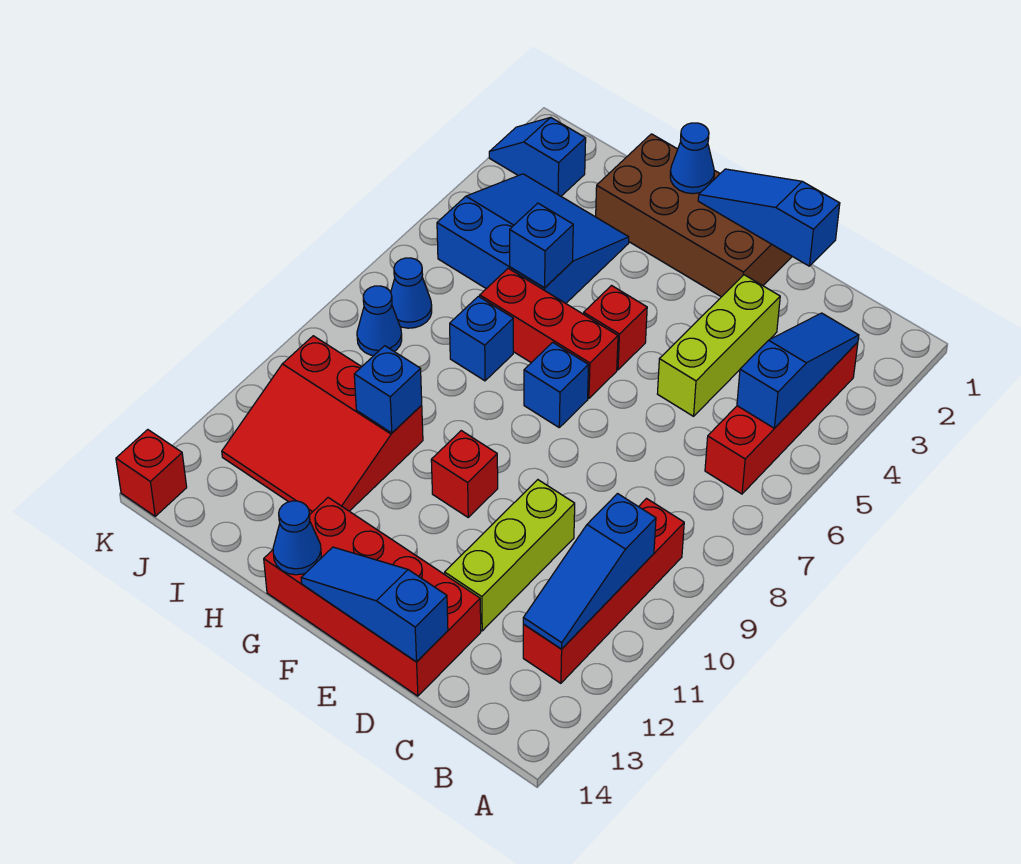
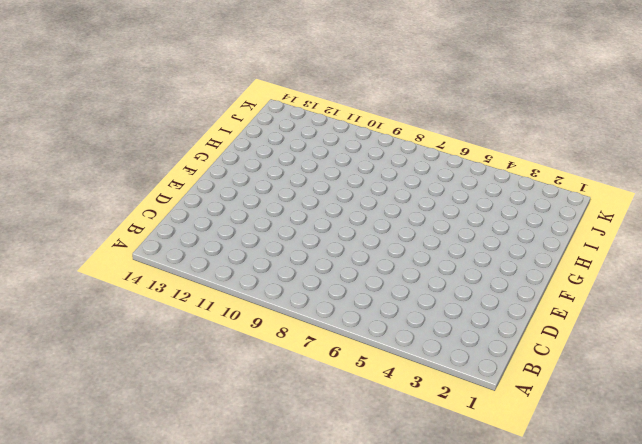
none -> red brick B3:B6 level 1
none -> red brick B9:B12 level 1
none -> lime brick D3:D5 level 1

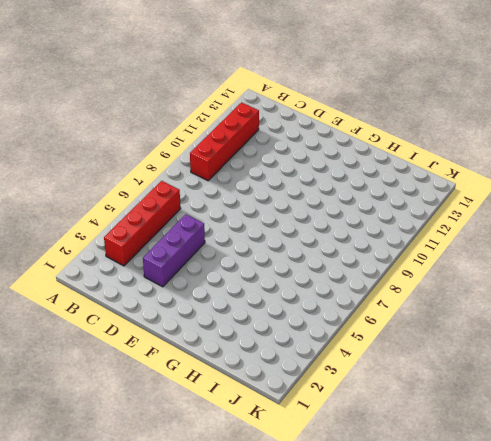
purple brick D3:D5 level 1 -> lime brick D3:D5 level 1
none -> lime brick D10:D12 level 1
none -> red brick D13:G14 level 1
none -> brown brick E1:H2 level 1

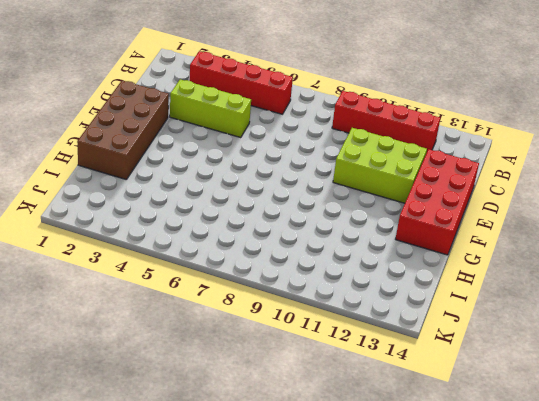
lime brick D10:E12 level 1 -> lime brick D10:D12 level 1
none -> red brick F5 level 1
none -> red brick F6:H6 level 1
none -> blue brick F7 level 1

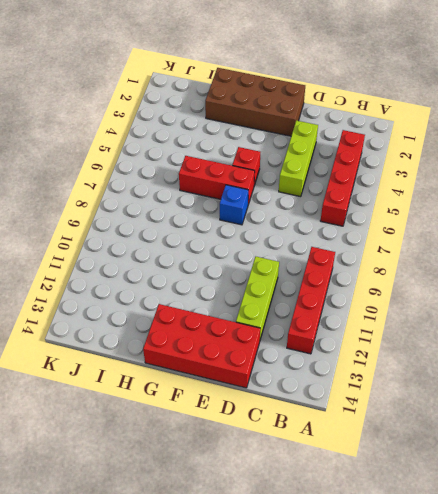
none -> red brick F10 level 1
none -> blue slope H3:J5 level 1 top 5
none -> blue brick H7 level 1

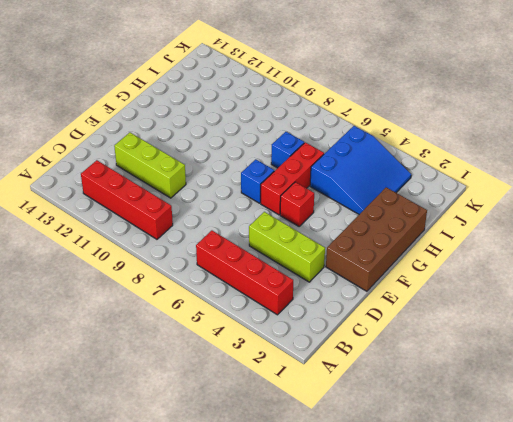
none -> red brick D13:G14 level 1
none -> red brick F10 level 1
none -> red slope H10:J12 level 1 top 10

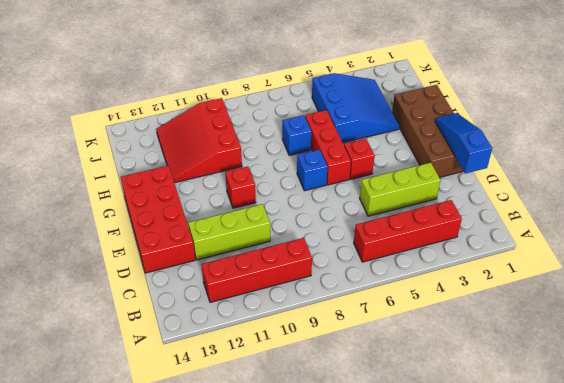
none -> blue slope J2:K2 level 1 top J
none -> blue cone J7 level 1
none -> blue cone J8 level 1

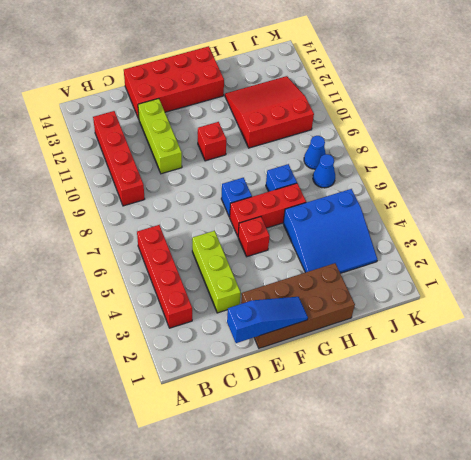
none -> blue slope J2:K2 level 1 top J
none -> red brick K14 level 1
none -> blue slope B3:B5 level 2 top 5

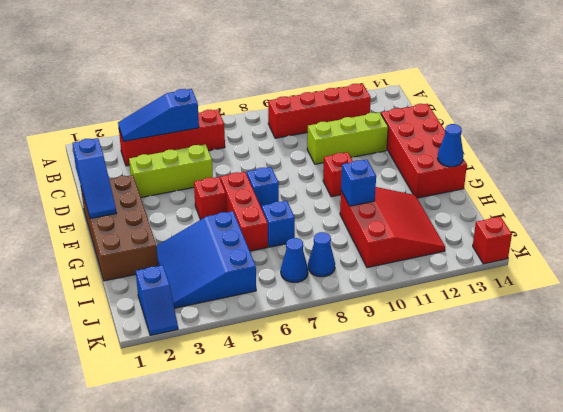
none -> blue slope B10:B12 level 2 top 10
none -> blue slope D14:F14 level 2 top D
none -> blue cone G1 level 2

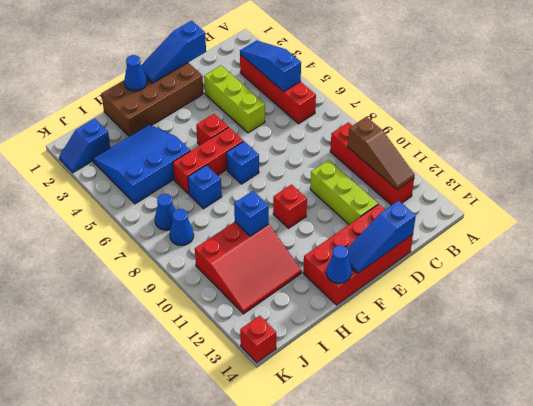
brown slope B10:B12 level 2 top 10 -> blue slope B10:B12 level 2 top 10
none -> blue brick H5 level 2

